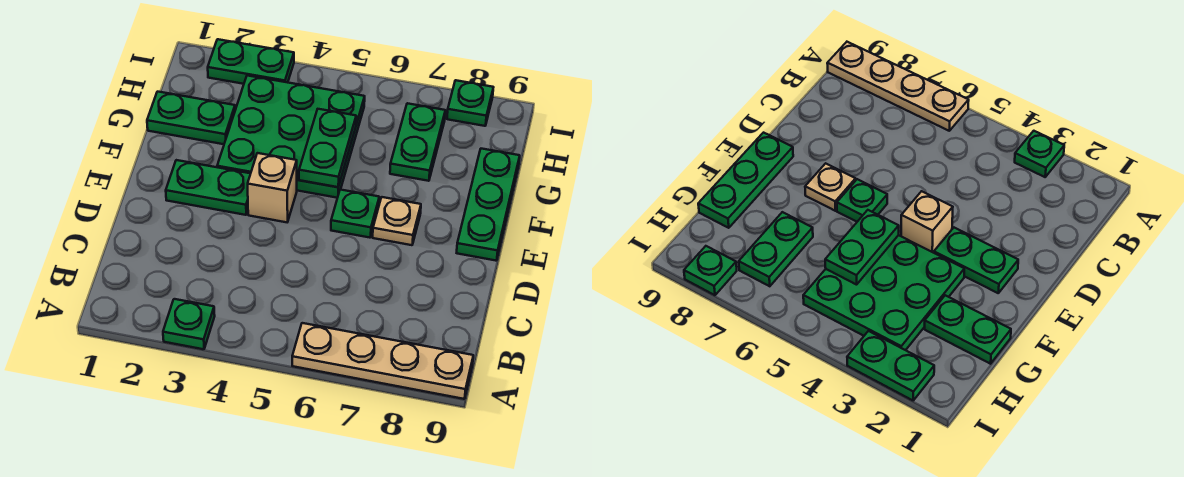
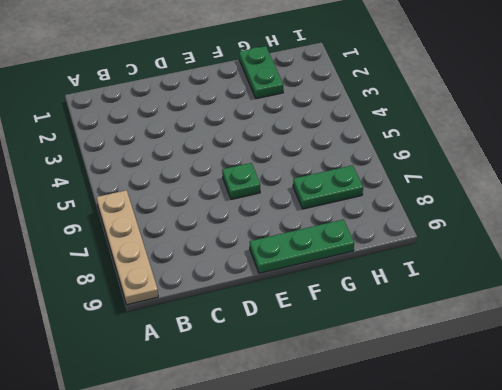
none -> green plate A3 level 1
none -> green plate E2:E3 level 1
none -> tan brick E4 level 1

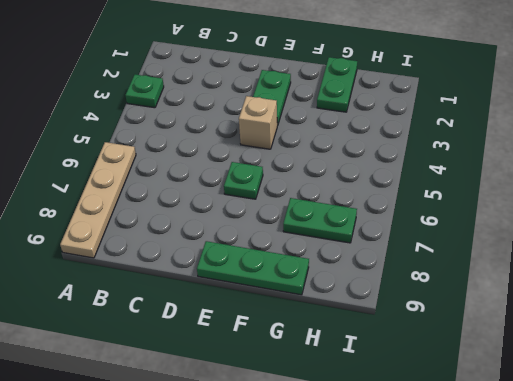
none -> tan plate E7 level 1
none -> green plate F3:H5 level 1
none -> green plate I2:I3 level 1

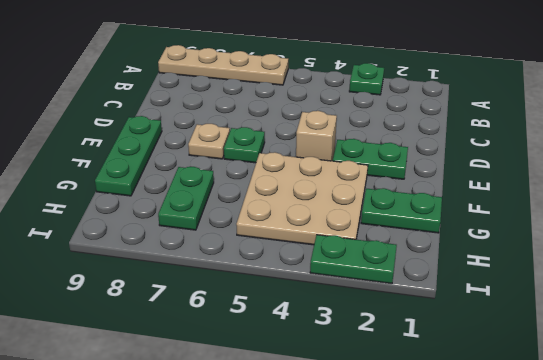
tan plate F3:H5 level 1 -> green plate F3:H5 level 1
none -> green plate I8 level 1
none -> green plate F5:G5 level 2

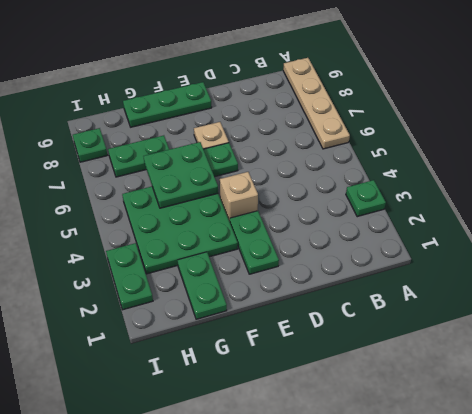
green plate F5:G6 level 2 -> green plate F5:G5 level 2

